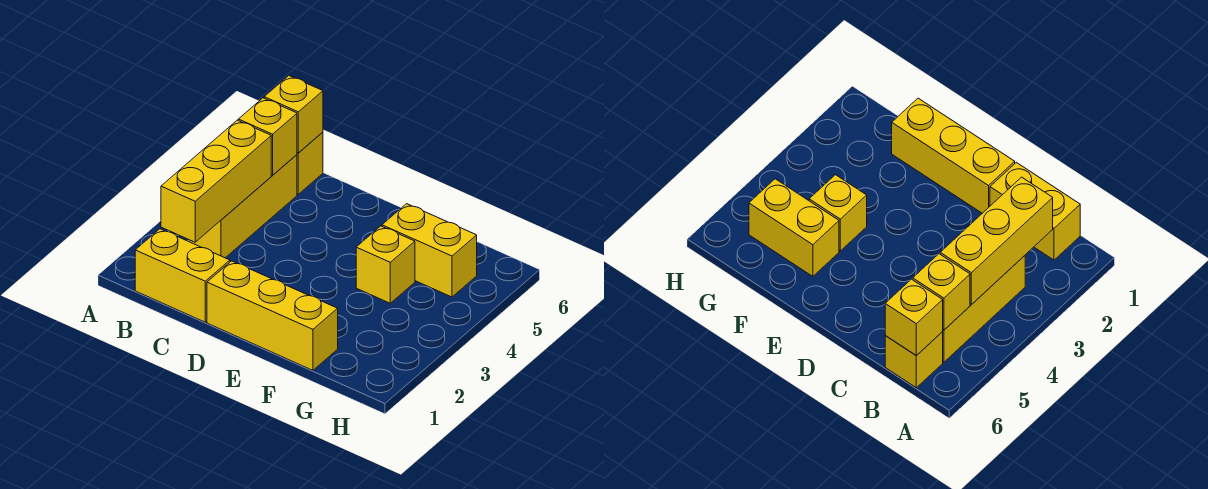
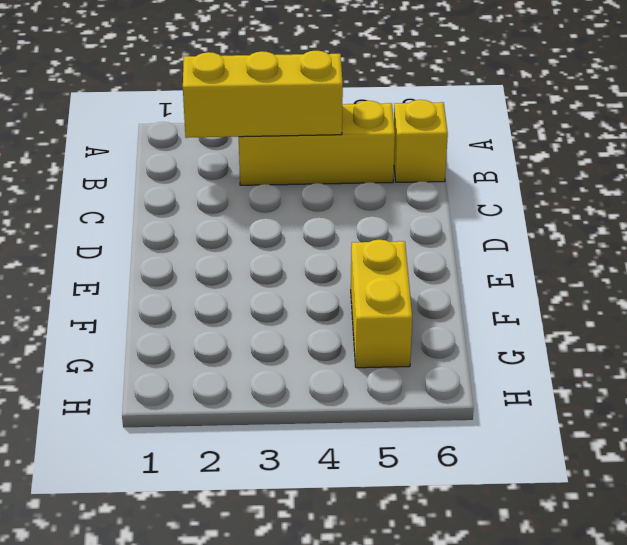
none -> yellow brick B1:C1 level 1
none -> yellow brick D1:F1 level 1

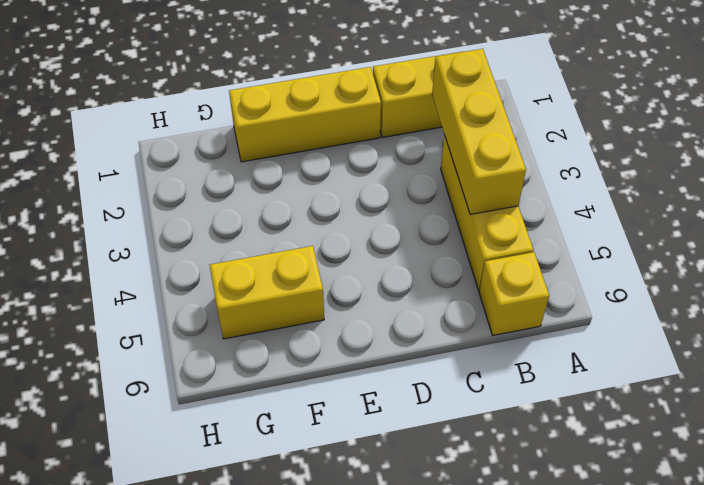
none -> yellow brick F4 level 1
none -> yellow brick B5 level 2

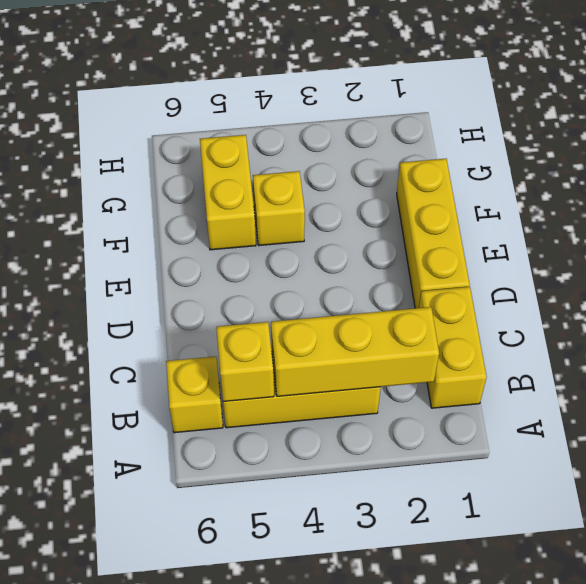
none -> yellow brick B6 level 2

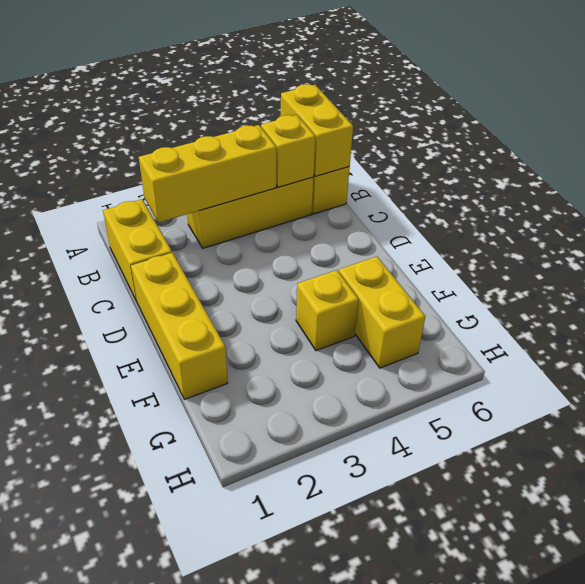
yellow brick A6:B6 level 2 -> yellow brick B6 level 2

